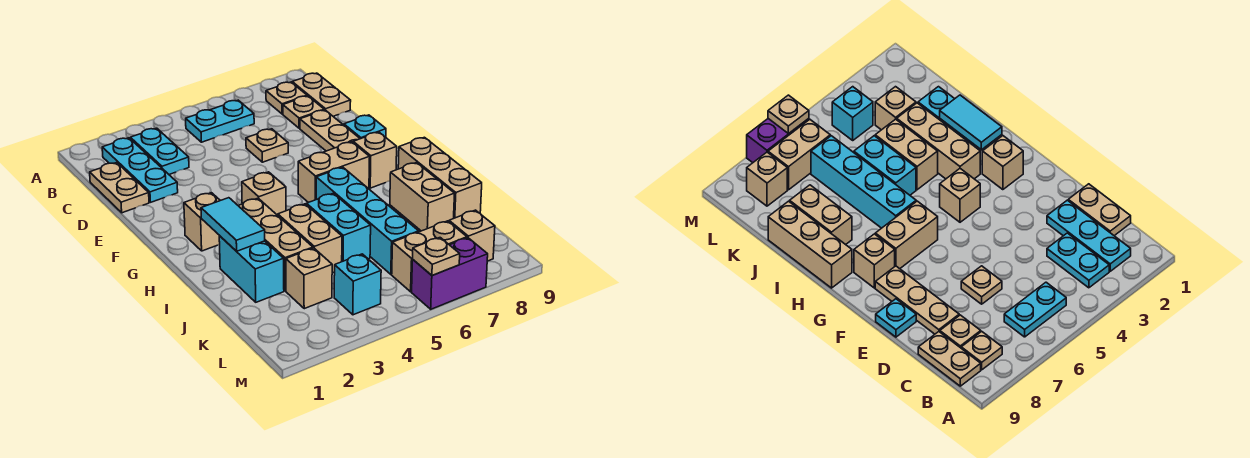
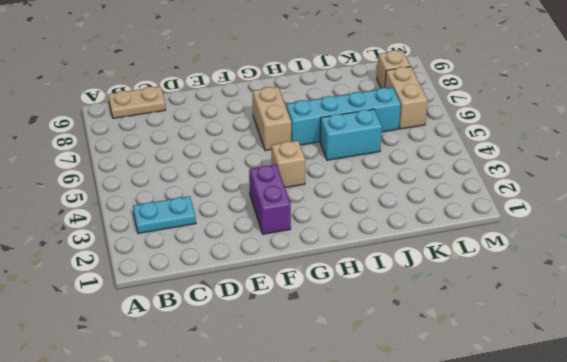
purple brick F2:F3 level 1 -> purple brick M6:M7 level 1
none -> cyan plate B2:D2 level 1
none -> cyan plate B5:B6 level 1
none -> tan plate B8 level 1

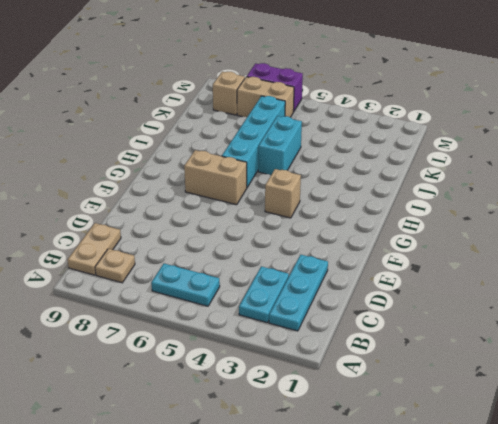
none -> tan plate C1:D1 level 1
none -> tan plate C8 level 1
none -> tan plate D6 level 1

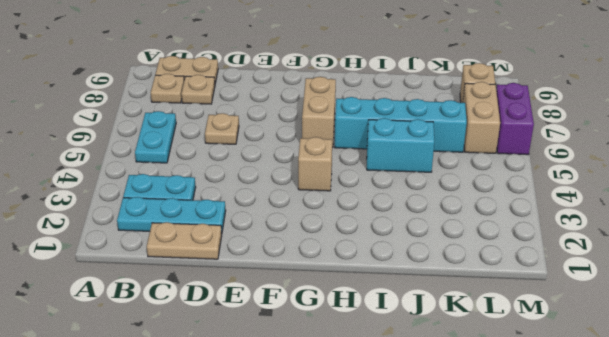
none -> tan plate D8:F8 level 1
none -> cyan plate E9 level 1
none -> tan brick G2 level 1

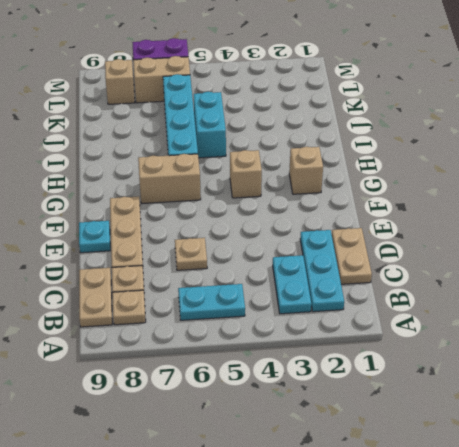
none -> tan brick G8 level 1
none -> tan brick H3:J3 level 1
none -> tan brick H9:J9 level 1

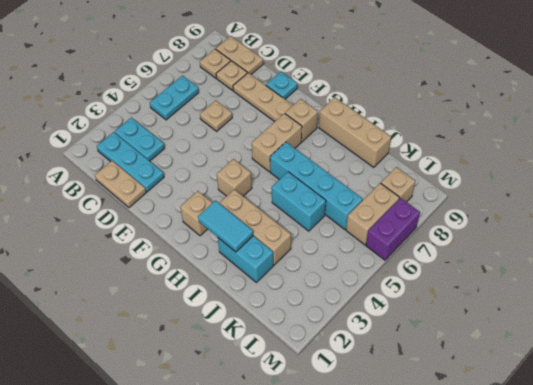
none -> tan brick I4:J4 level 1
none -> tan brick I8:J8 level 1
none -> tan brick K3 level 1

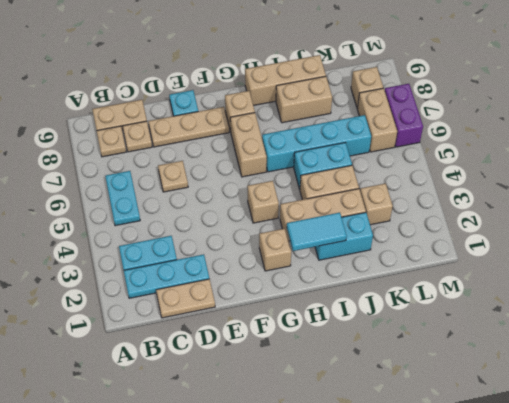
none -> cyan brick L4 level 1
none -> tan plate M6 level 2

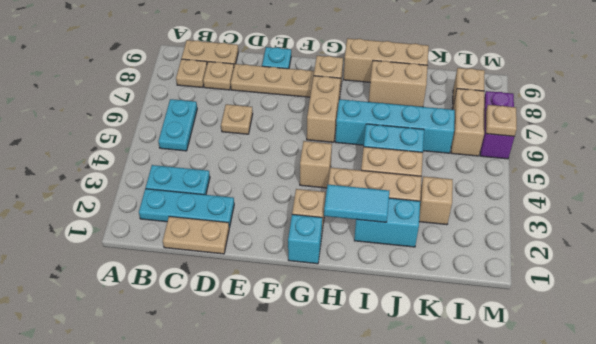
cyan brick G1 level 1 -> cyan brick L4 level 1

